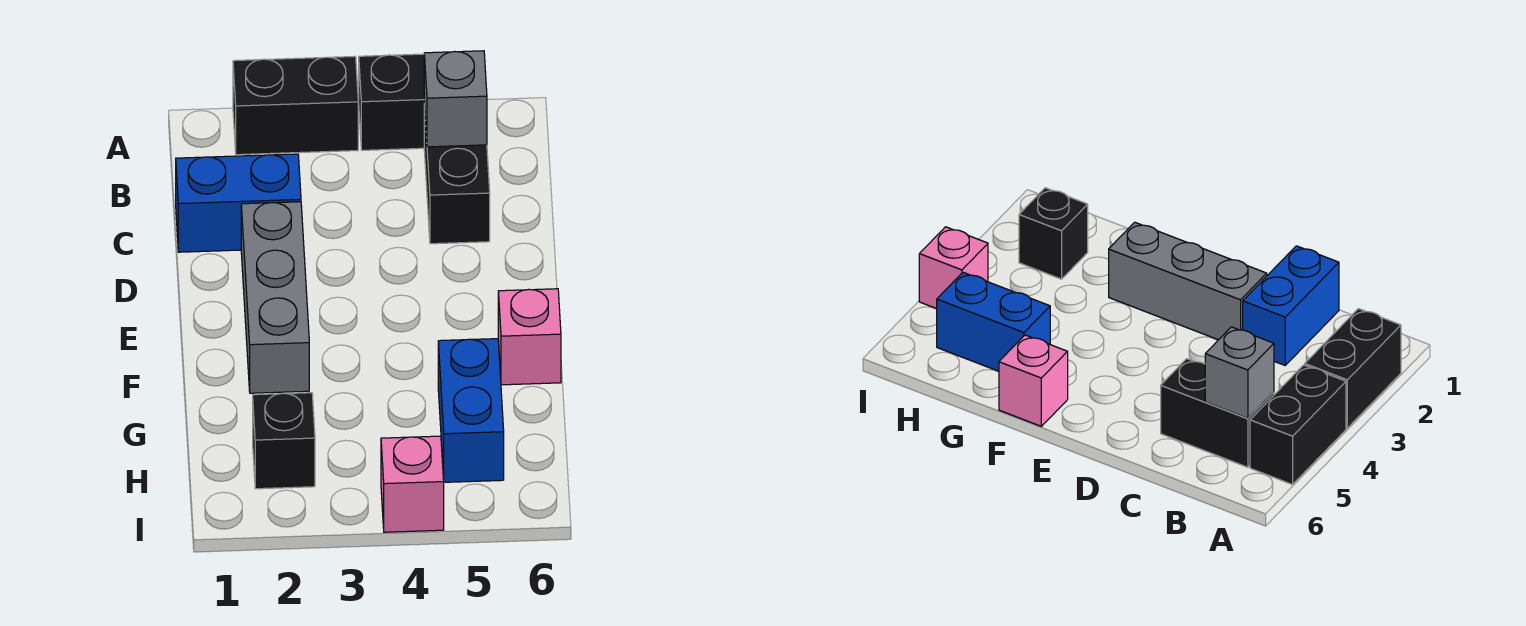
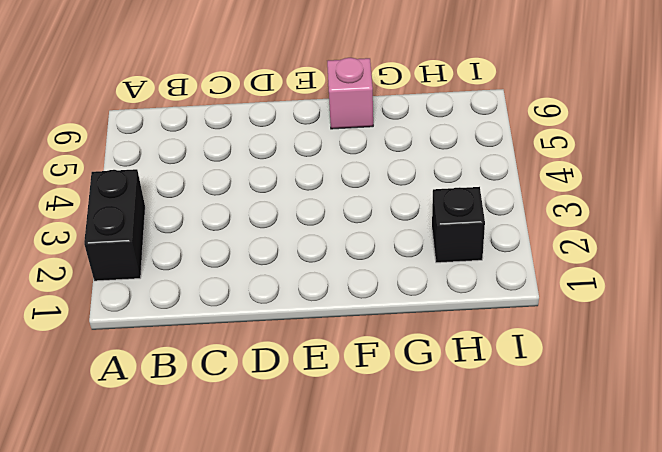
none -> black brick A4:A5 level 1
none -> black brick B5:C5 level 1

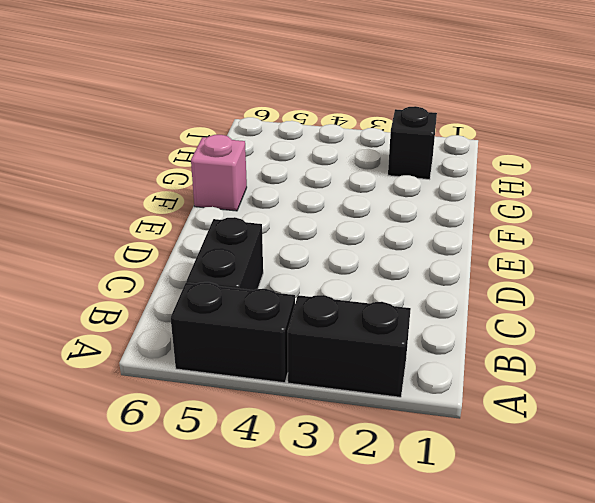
none -> blue brick C1:C2 level 1
none -> grey brick D2:F2 level 1

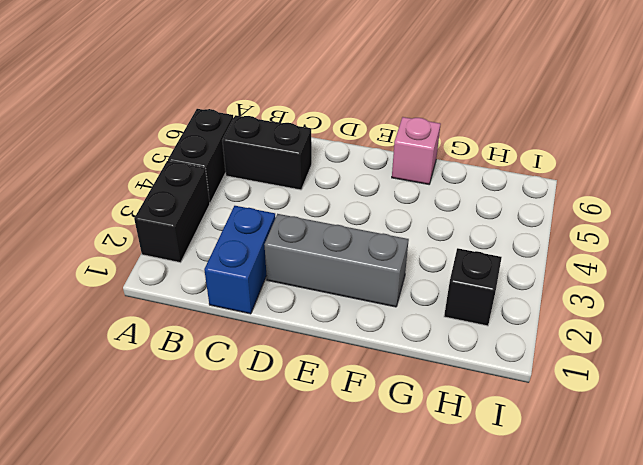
none -> blue brick G5:H5 level 1
none -> pink brick I4 level 1

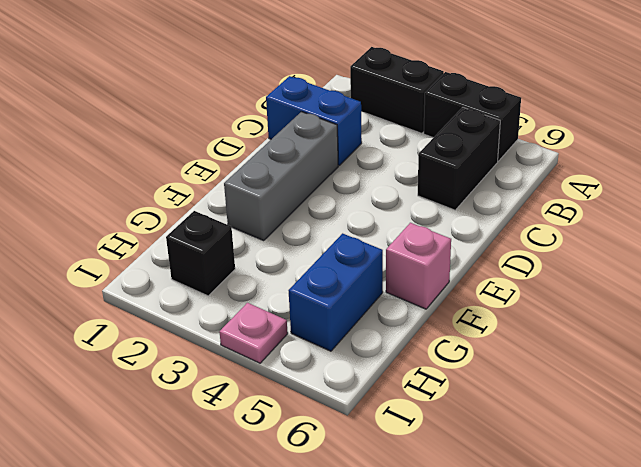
pink plate I4 level 1 -> pink brick I4 level 1
none -> grey brick B5 level 2

